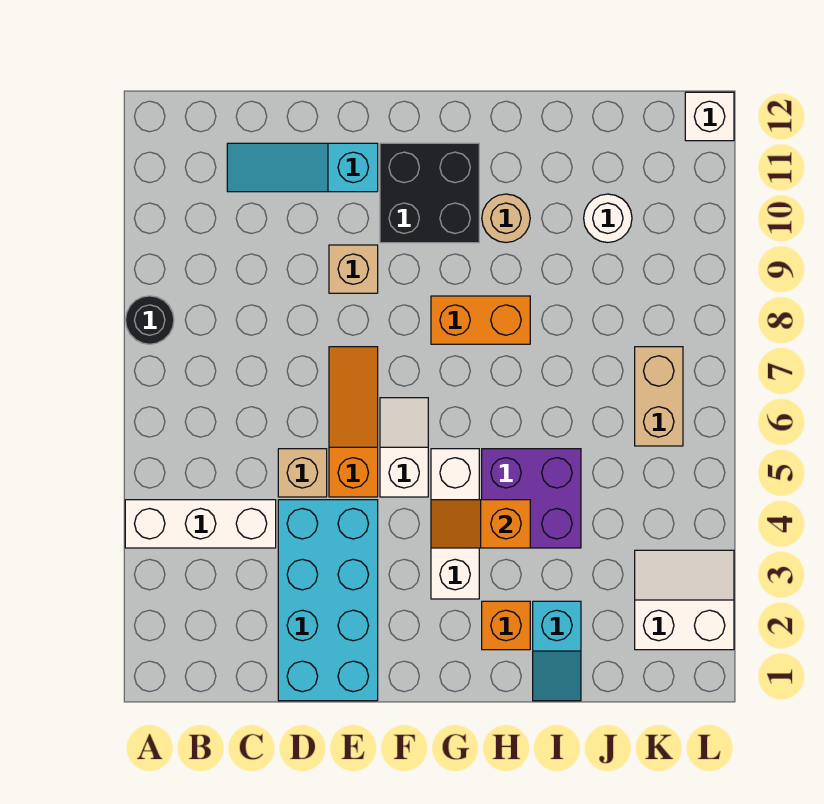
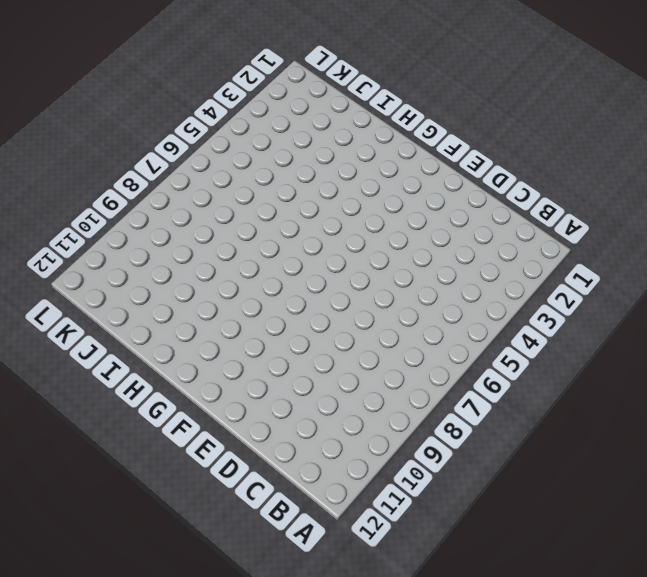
none -> white brick A4:C4 level 1
none -> black round brick A8 level 1
none -> cyan slope C11:E11 level 1 top E

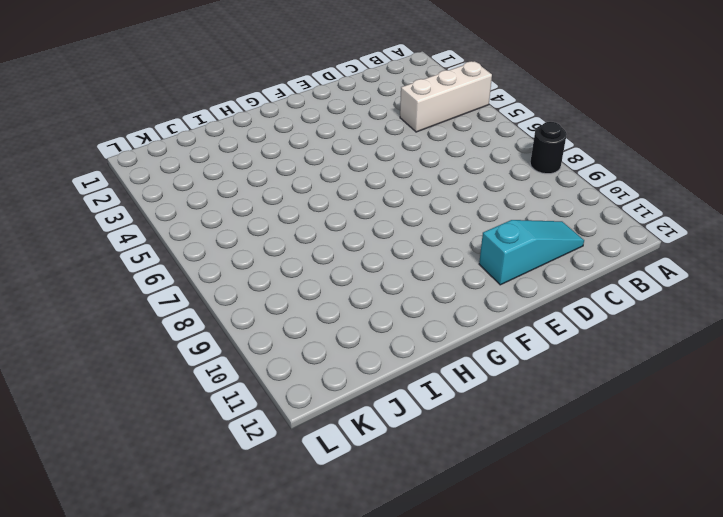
none -> cyan brick D1:E4 level 1
none -> tan brick D5 level 1
none -> orange slope E5:E7 level 1 top 5

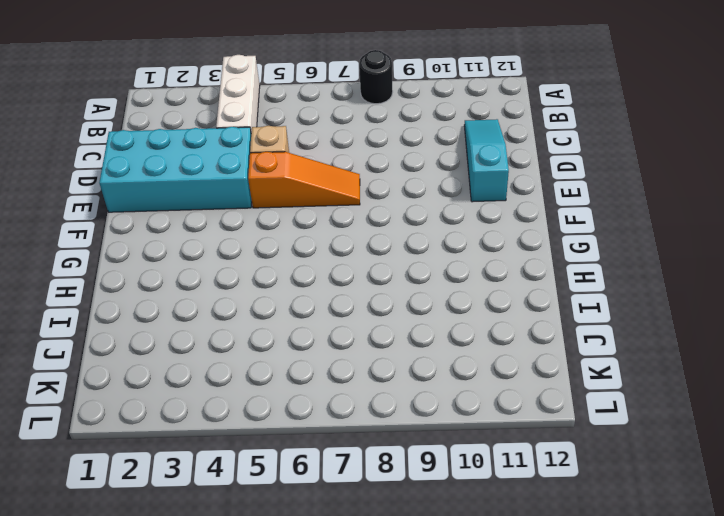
none -> tan brick E9 level 1
none -> white slope F5:F6 level 1 top 5
none -> black brick F10:G11 level 1

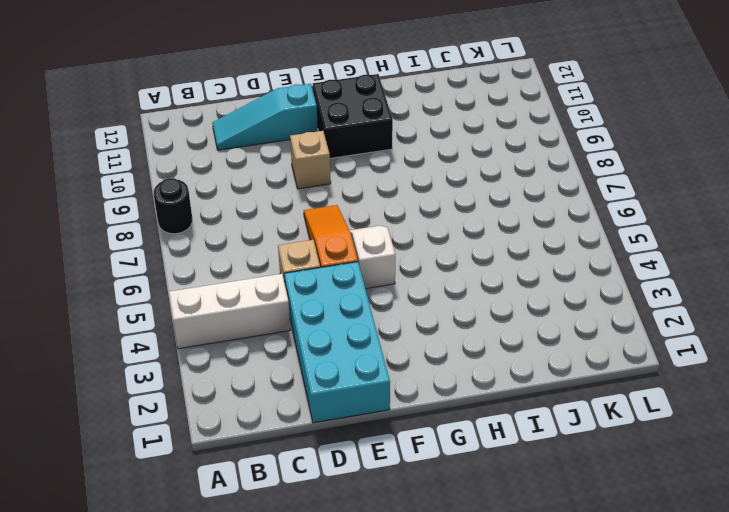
none -> white brick G3:G5 level 1
none -> orange brick G8:H8 level 1
none -> orange brick H2 level 1

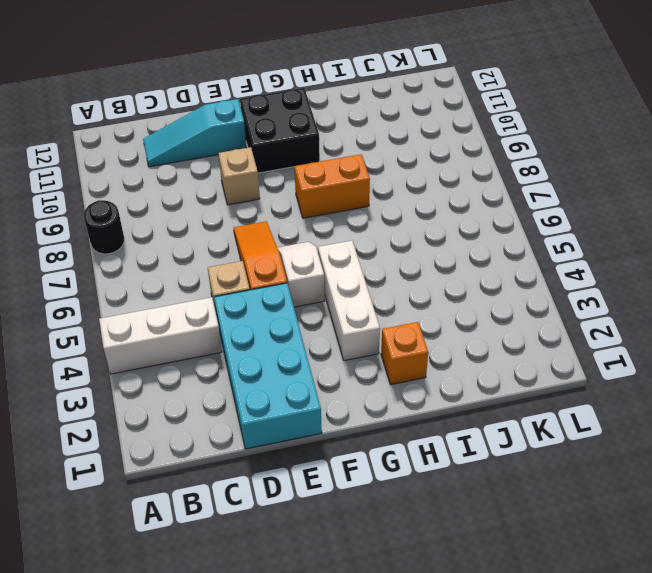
none -> purple brick H4:I5 level 1
none -> tan round brick H10 level 1
none -> cyan slope I1:I2 level 1 top 2

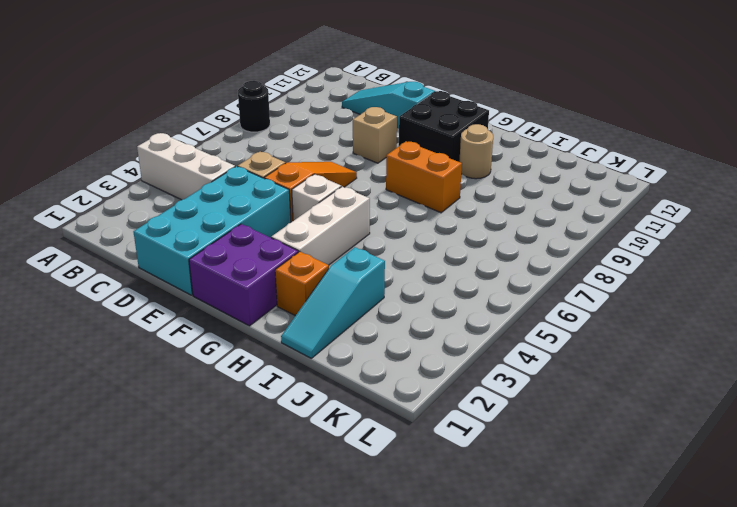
purple brick F1:G2 level 1 -> purple brick H4:I5 level 1
cyan slope I1:I3 level 1 top 3 -> cyan slope I1:I2 level 1 top 2
none -> white round brick J10 level 1
none -> white slope K2:L3 level 1 top 2
none -> tan brick K6:K7 level 1

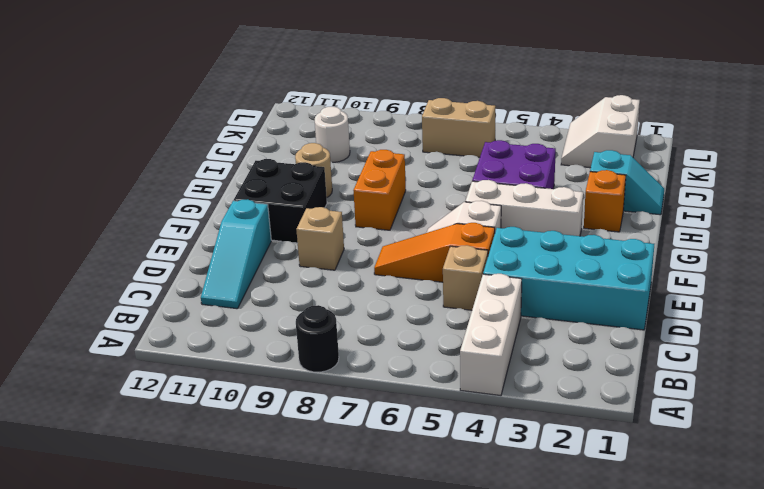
none -> white brick L12 level 1
none -> orange slope G4:H4 level 2 top H

